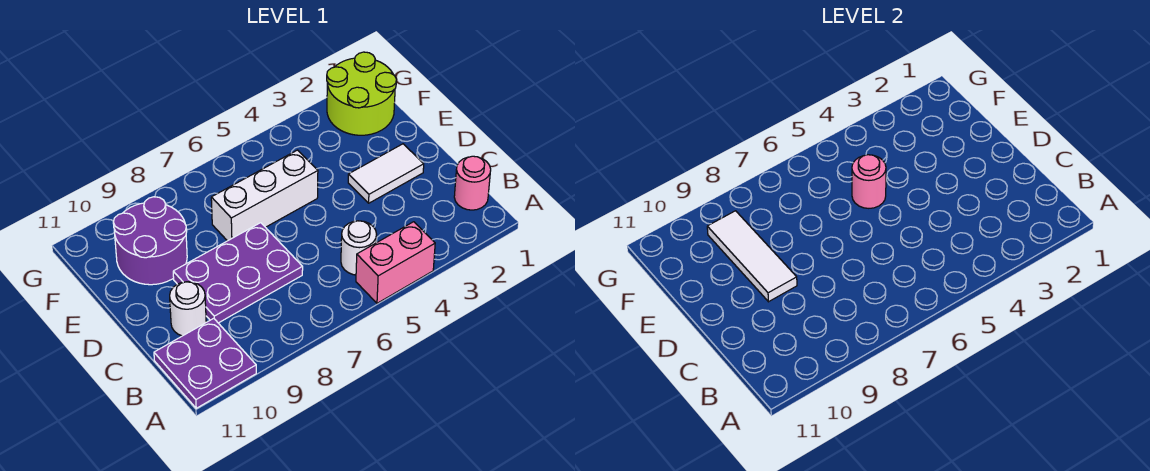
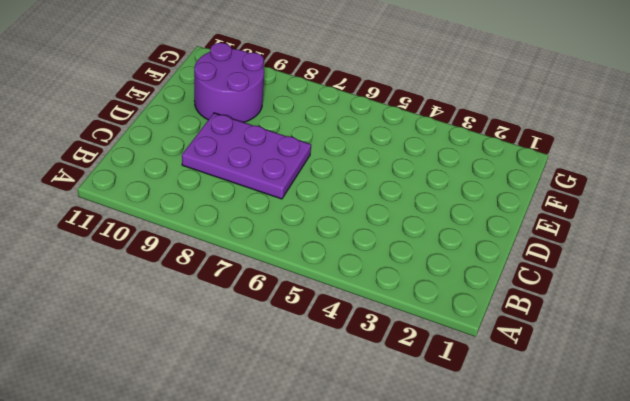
none -> pink brick A4:A5 level 1
none -> purple plate A10:B11 level 1
none -> pink round brick B1 level 1

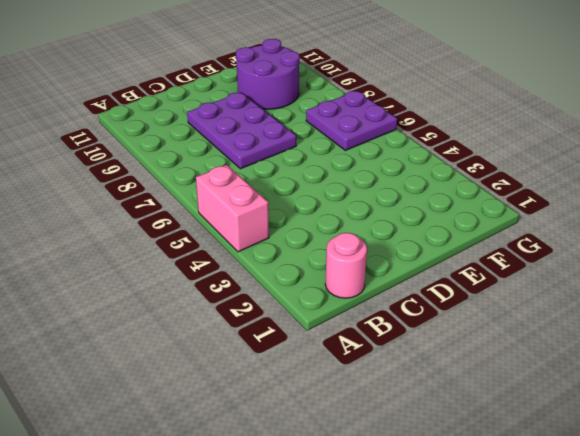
purple plate F6:G7 level 1 -> purple plate A10:B11 level 1
none -> white round brick B5 level 1
none -> white round brick C10 level 1
none -> white tile D2:D3 level 1

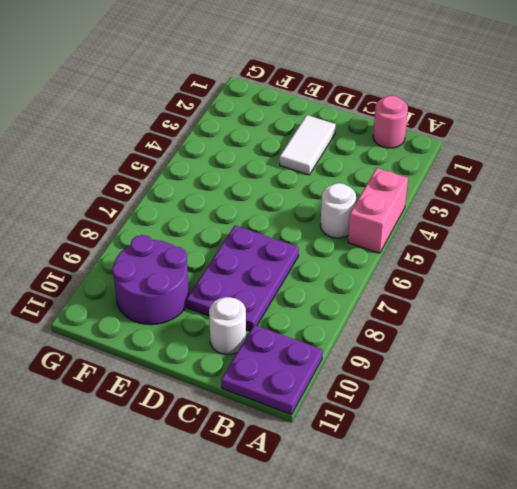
none -> white brick E5:E7 level 1
none -> lime round brick F1:G2 level 1
none -> white tile D9:F9 level 2

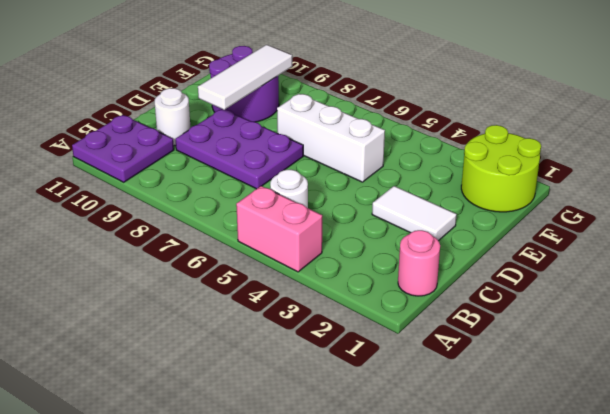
none -> pink round brick E5 level 2

